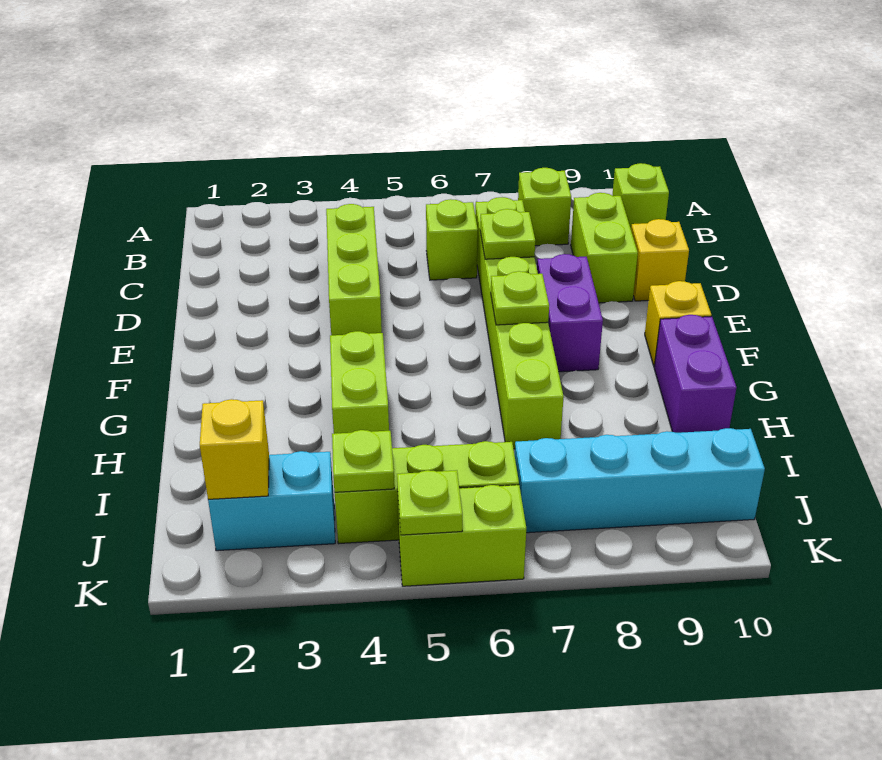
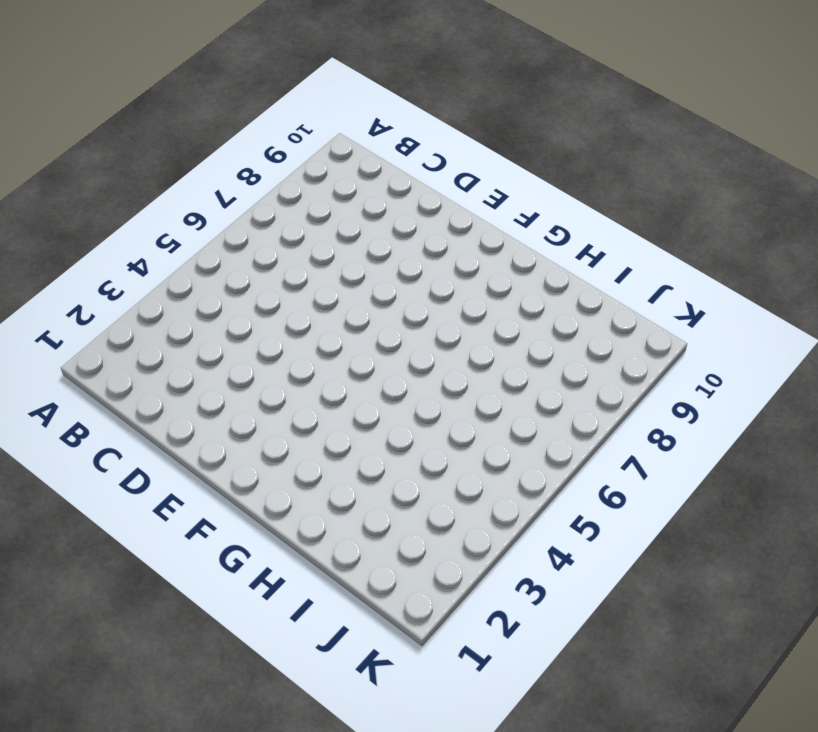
none -> lime brick B8 level 1
none -> lime brick B10 level 1
none -> lime brick C4:E4 level 1

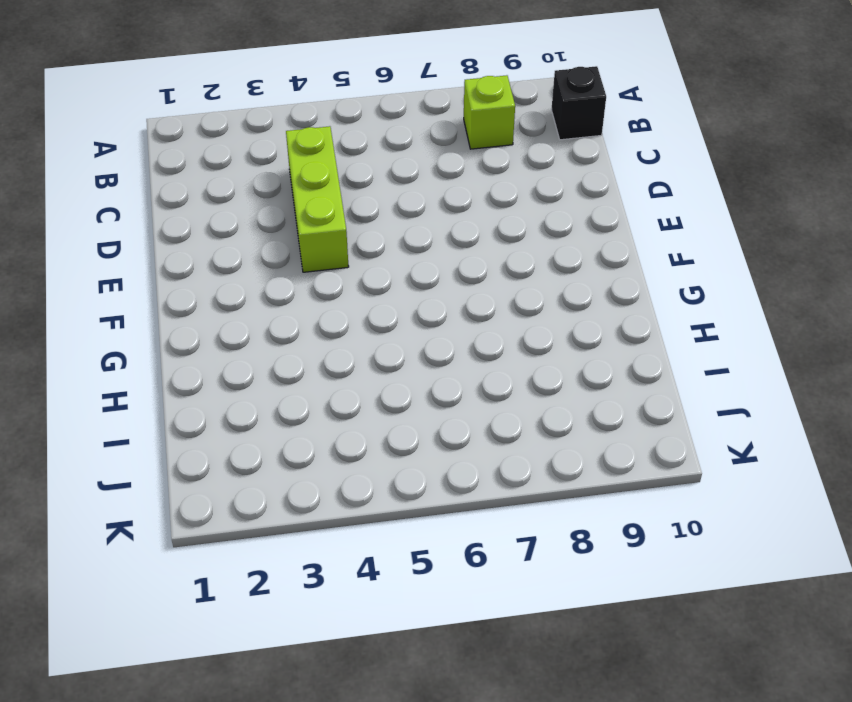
black brick B10 level 1 -> lime brick B10 level 1
none -> lime brick C6 level 1
none -> lime brick C7:H7 level 1
none -> lime brick C9:D9 level 1

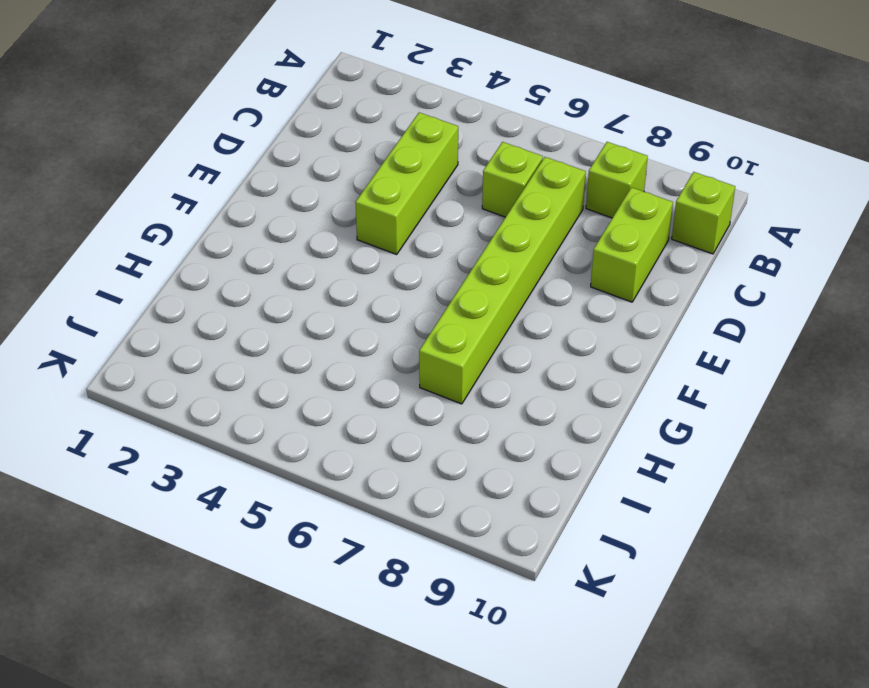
none -> yellow brick D10 level 1
none -> purple brick E8:F8 level 1
none -> yellow brick F10 level 1

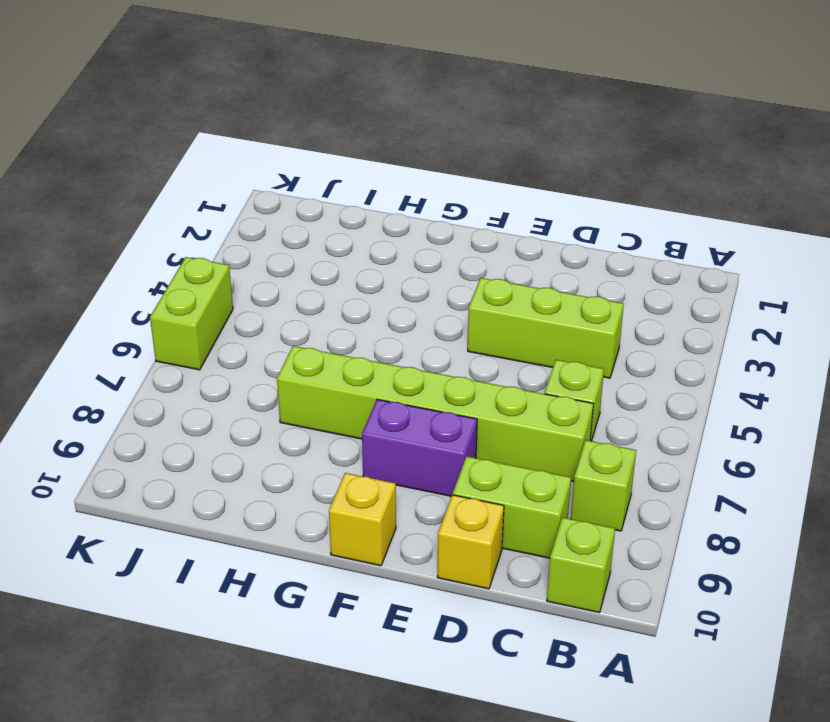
none -> lime brick G4:H4 level 1
none -> purple brick G10:H10 level 1
none -> cyan brick J2:J3 level 1

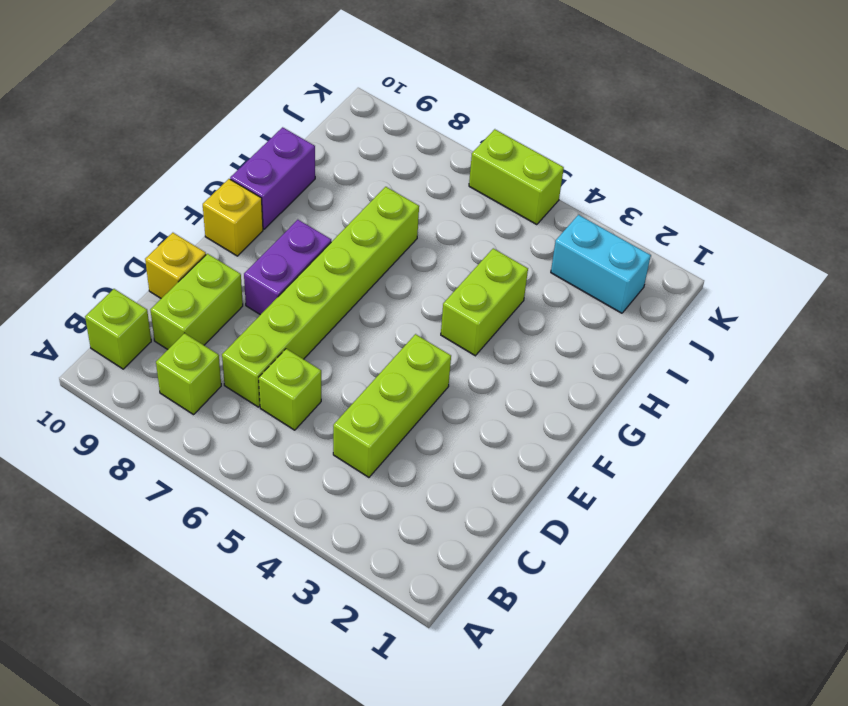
none -> lime brick J4:J6 level 1
none -> cyan brick J7:J10 level 1
none -> lime plate D7 level 2

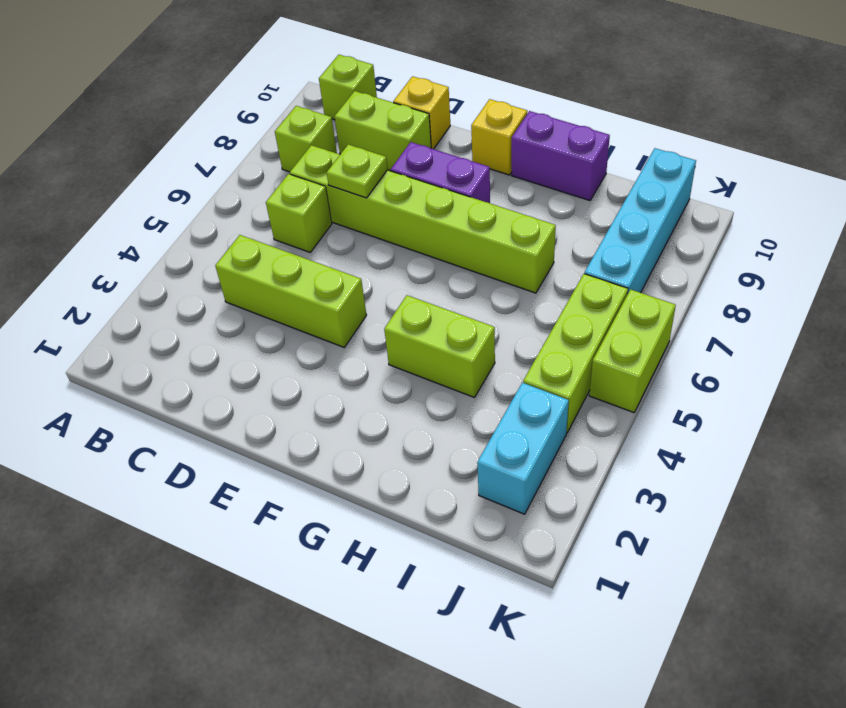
none -> lime plate F7 level 2
none -> yellow brick J2 level 2
none -> lime plate J4 level 2

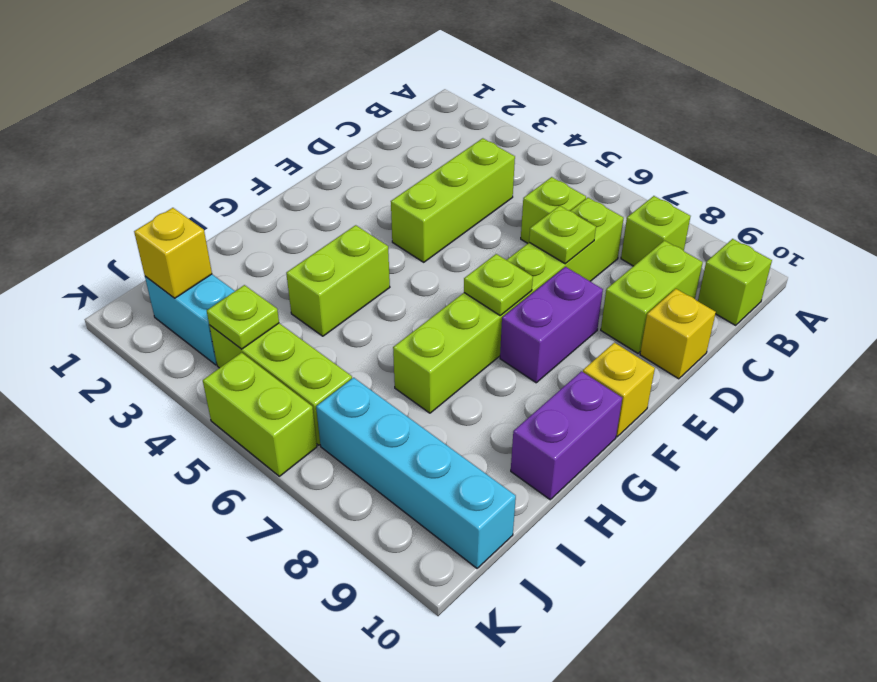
none -> lime plate K5 level 2

